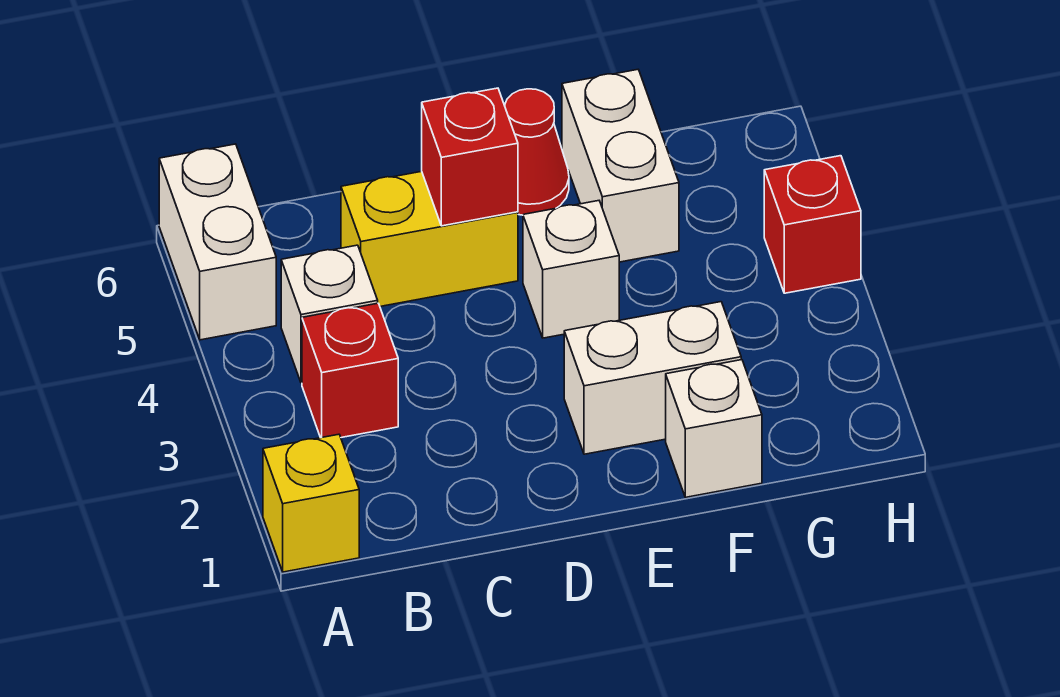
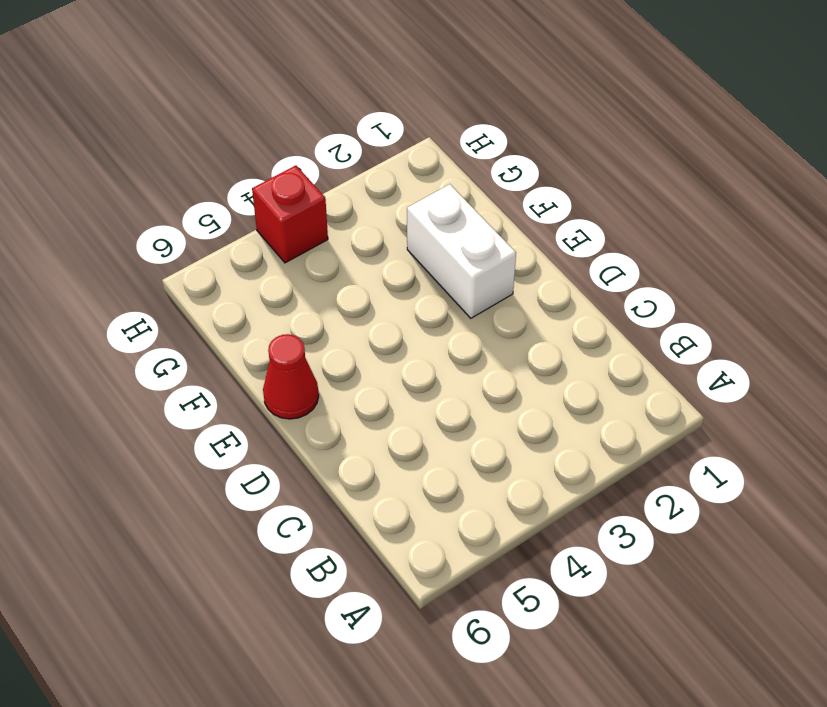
none -> yellow brick A1 level 1
none -> white brick A5:A6 level 1
none -> red brick B3 level 1

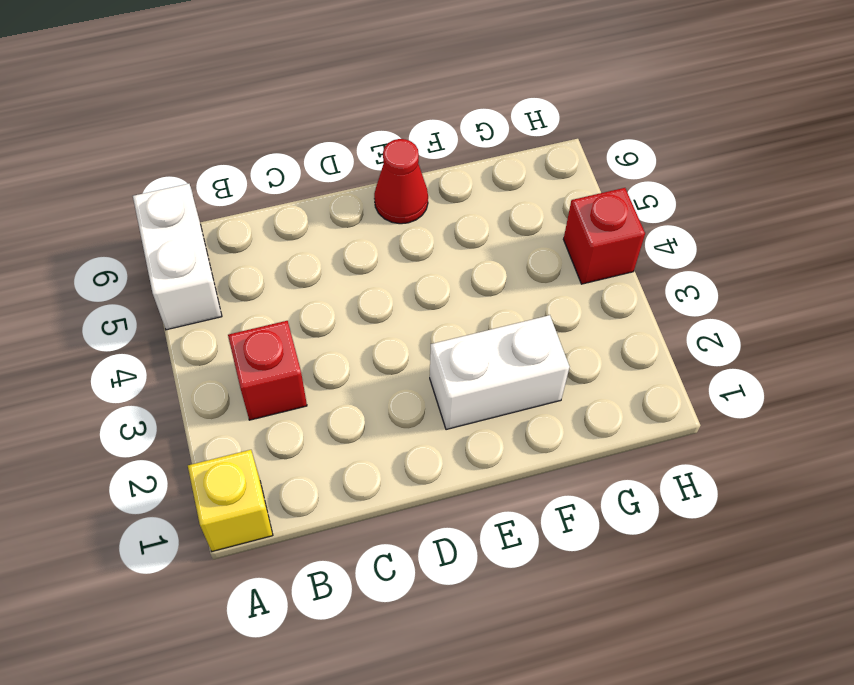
none -> white brick B4 level 1
none -> yellow brick C5:D5 level 1
none -> white brick E4 level 1

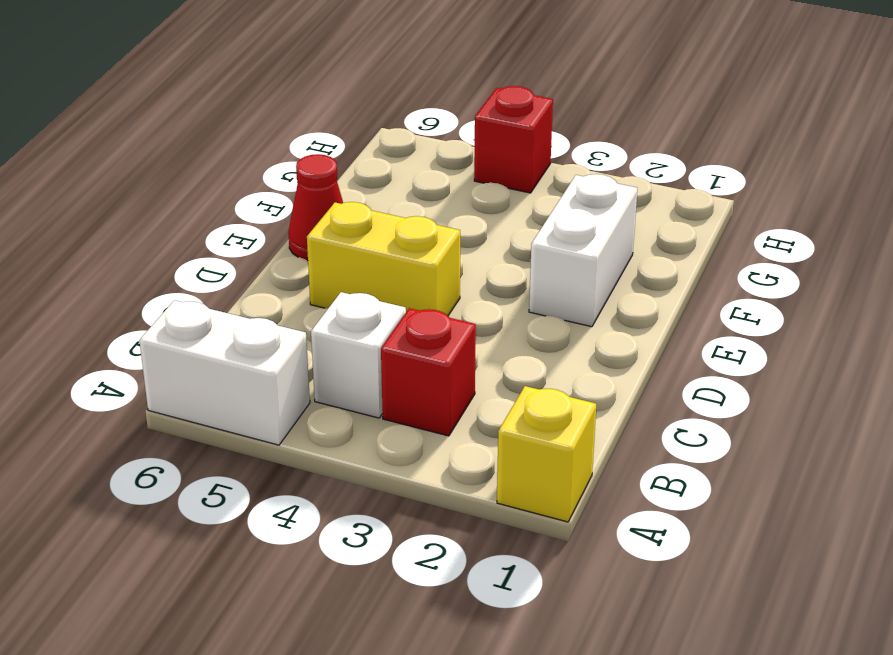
yellow brick D4:D5 level 1 -> yellow brick C5:D5 level 1
none -> white brick E4 level 1
none -> white brick F1 level 1
none -> white brick F5:F6 level 1

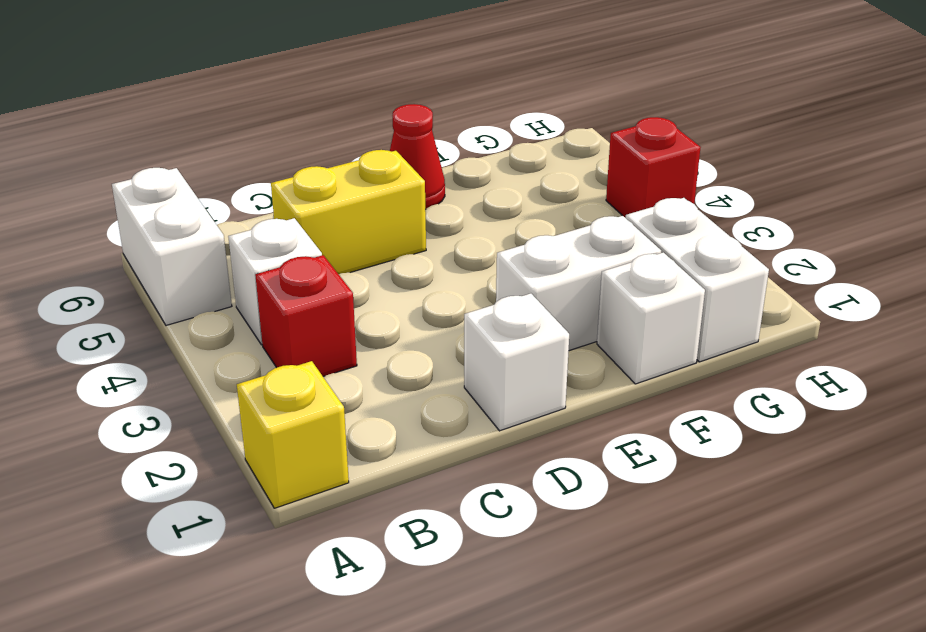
white brick D1 level 1 -> white brick E4 level 1
white brick G1:G2 level 1 -> white brick F5:F6 level 1
none -> red brick D5 level 2

